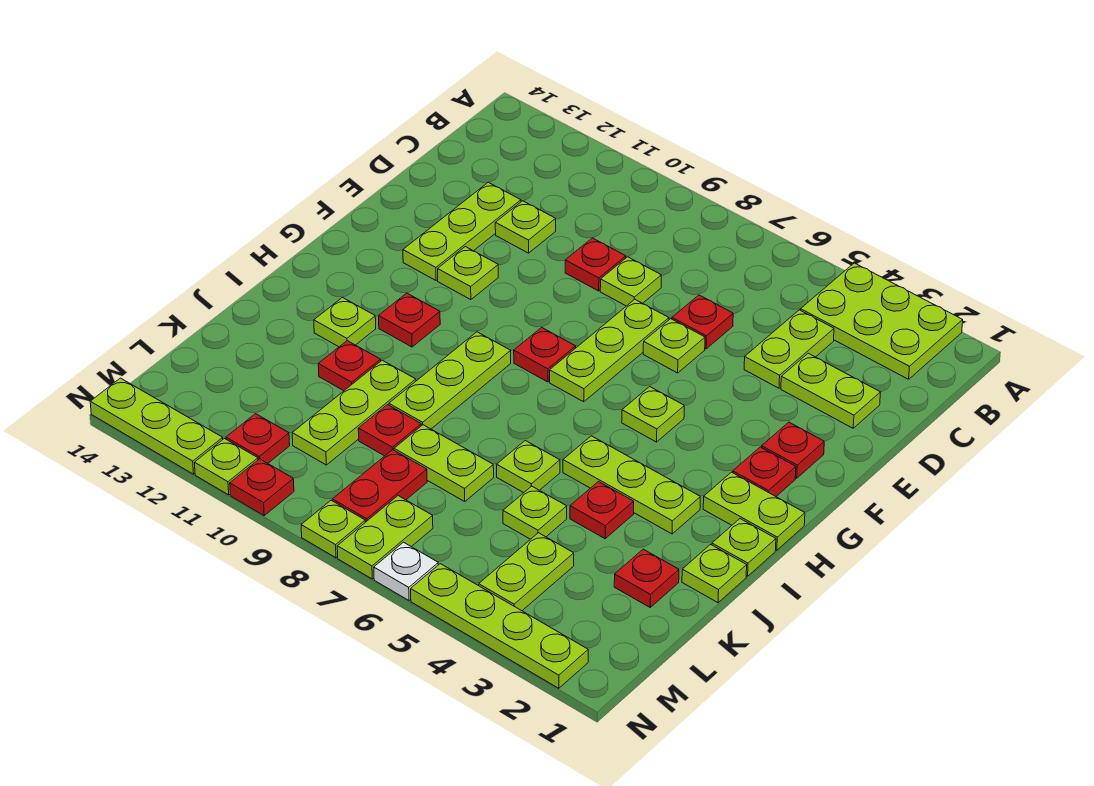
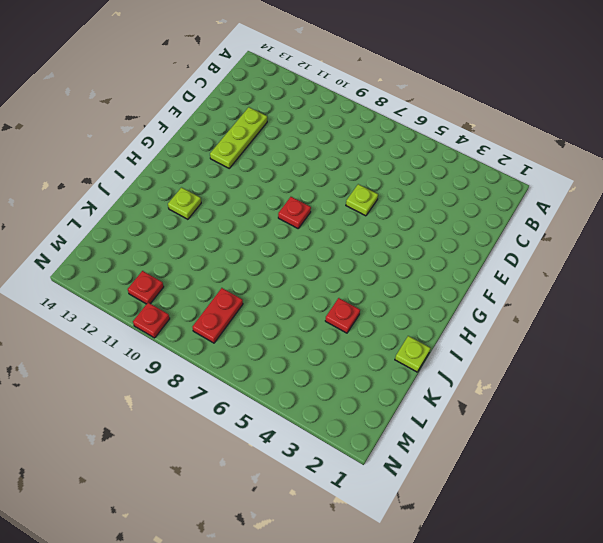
none -> lime plate A2:B4 level 1
none -> lime plate C4:D4 level 1
none -> lime plate D2:D3 level 1
none -> red plate D6 level 1

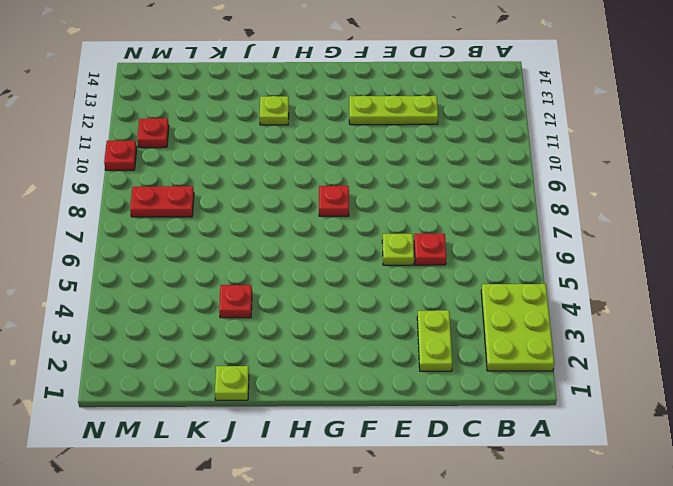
none -> lime plate C4:D4 level 1
none -> lime plate D8 level 1
none -> red plate D9 level 1
none -> lime plate D11 level 1

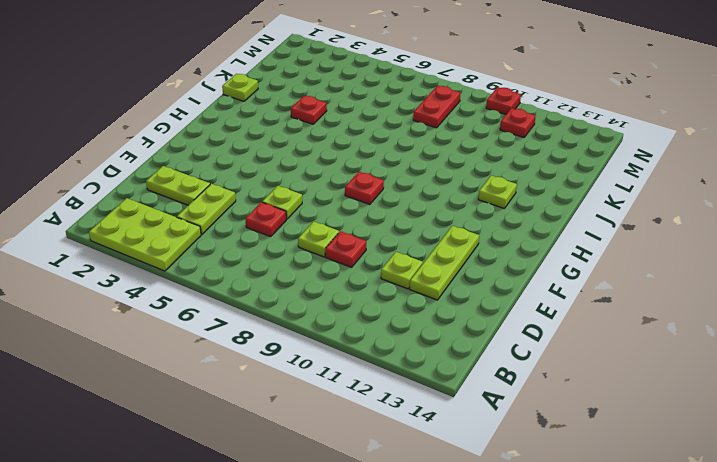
none -> lime plate E7:G7 level 1
none -> red plate F2 level 1
none -> lime plate F11 level 1
none -> red plate G2 level 1

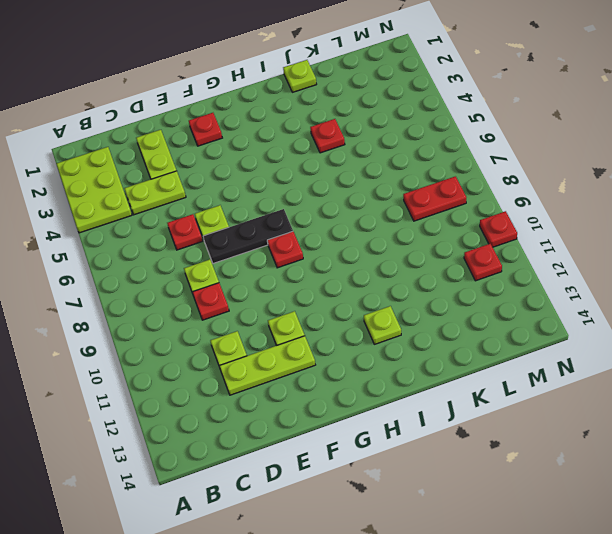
black plate E7:G7 level 1 -> lime plate E7:G7 level 1
none -> red plate G2 level 1
none -> lime plate G5 level 1
none -> lime plate H1:H2 level 1
none -> lime plate H9:J9 level 1

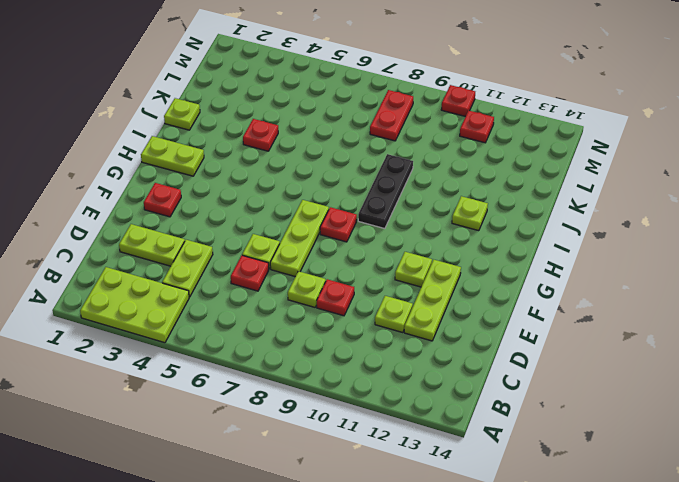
black plate H9:J9 level 1 -> lime plate H9:J9 level 1
none -> red plate G2 level 1
none -> lime plate G5 level 1
none -> red plate H11 level 1
none -> lime plate I1 level 1

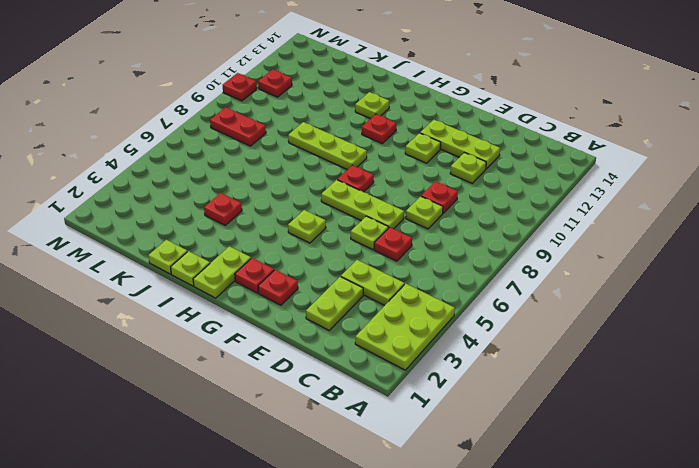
none -> lime plate I3:I5 level 1
none -> lime plate J6 level 1
none -> lime plate J10:L10 level 1
none -> red plate J11 level 1

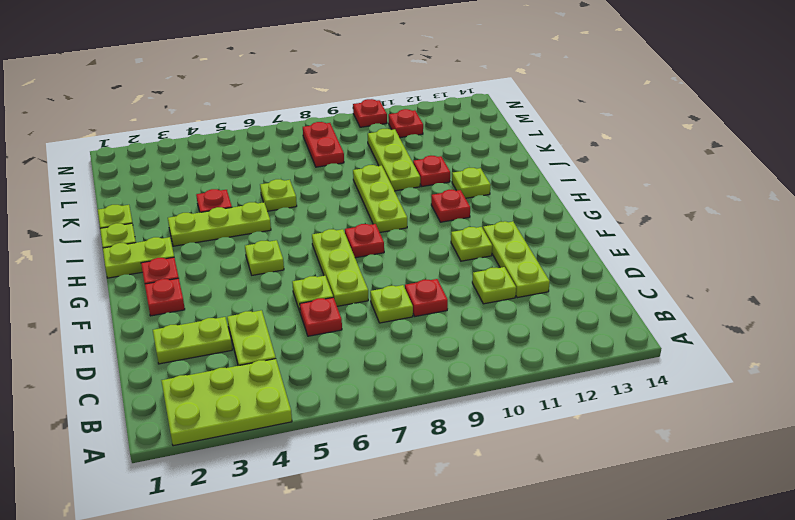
none -> red plate K2 level 1
none -> lime plate K5 level 1
none -> lime plate K7:K8 level 1
none -> red plate K9 level 1

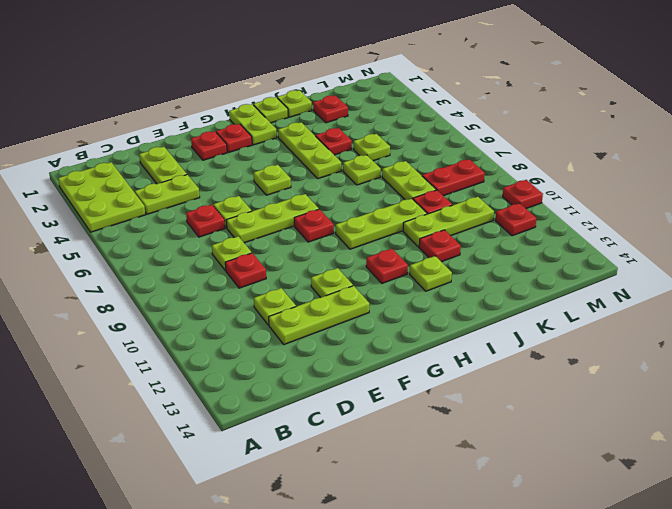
none -> lime plate L4:M4 level 1
none -> lime plate M7:N7 level 1
none -> lime plate N2:N5 level 1
none -> white plate N6 level 1

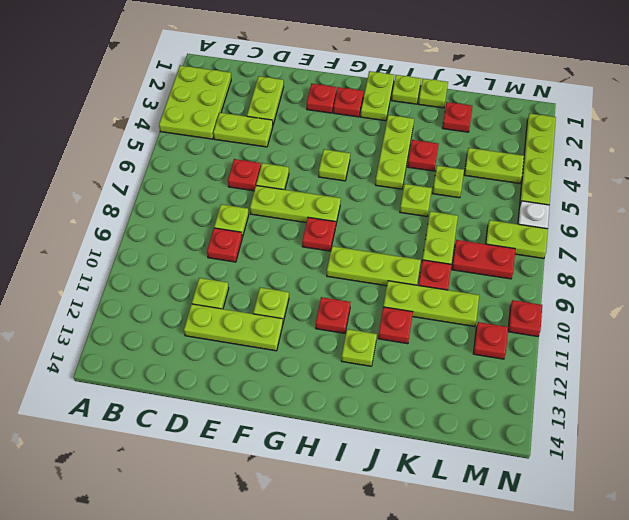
none -> lime plate N8 level 1
none -> lime plate N11 level 1
none -> lime plate N12:N14 level 1

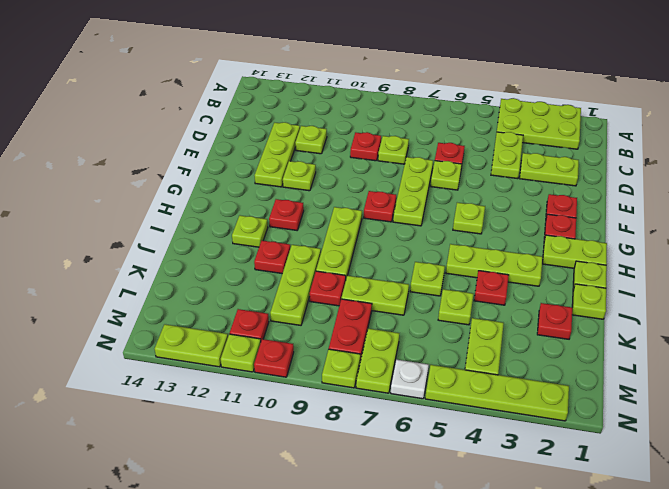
lime plate N12:N13 level 1 -> lime plate N12:N14 level 1

